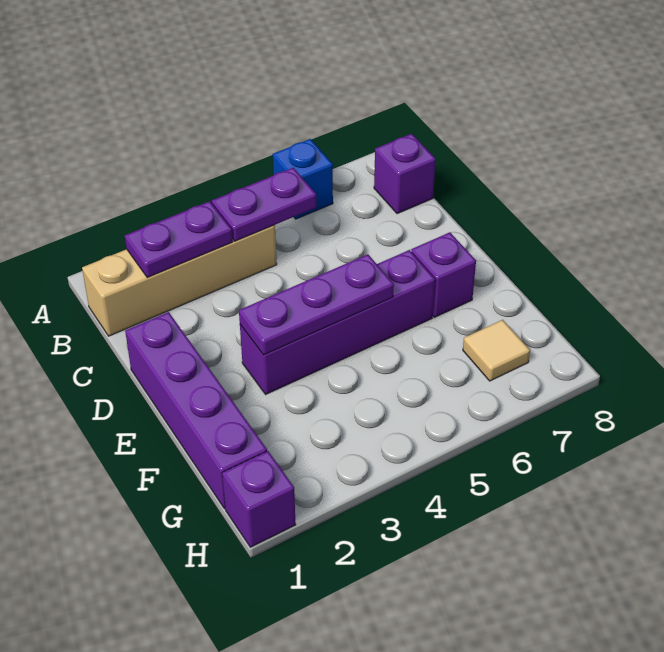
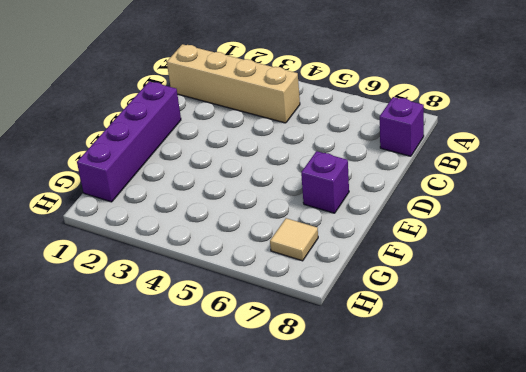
none -> blue brick A6 level 1
none -> purple brick E3:E6 level 1

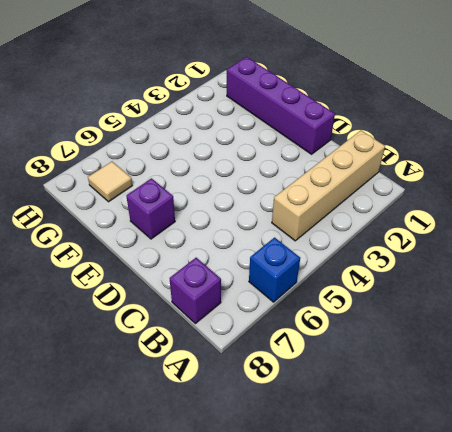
none -> purple brick E3:E6 level 1
none -> purple brick H1 level 1

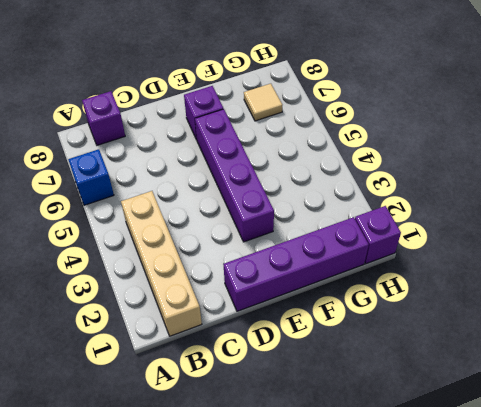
none -> purple plate B2:B3 level 2
none -> purple plate B4:B5 level 2

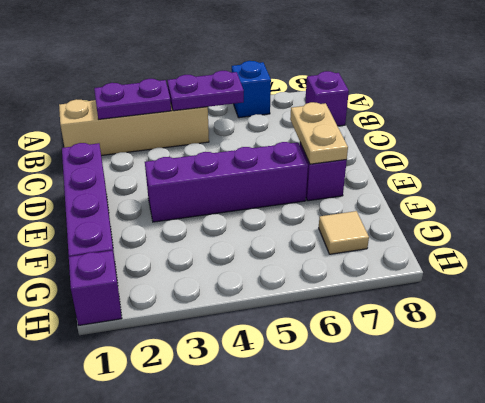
tan plate D7:E7 level 2 -> none
none -> purple plate E3:E5 level 2

